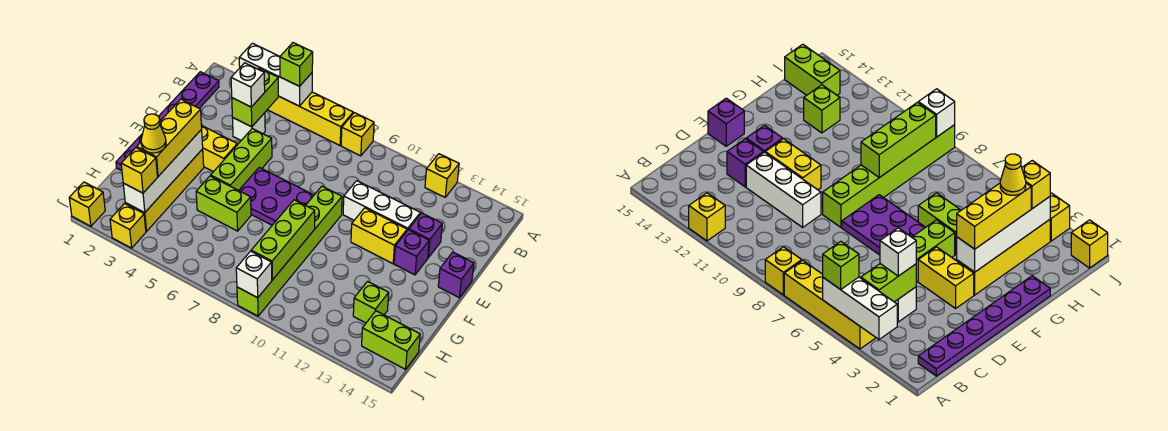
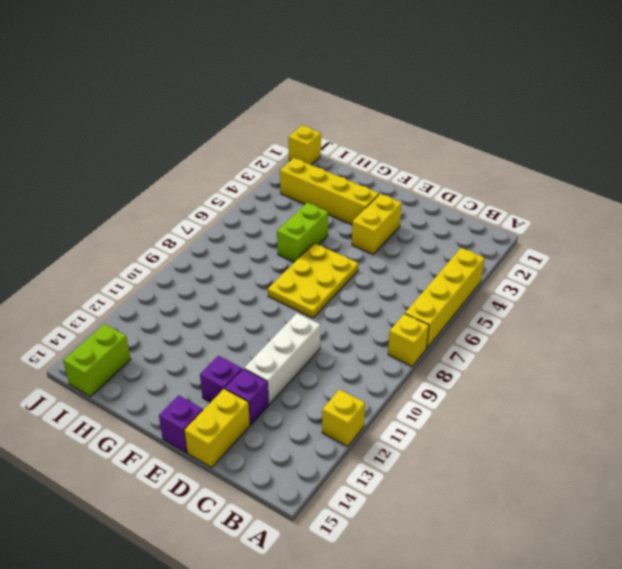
yellow brick D14:D15 level 1 -> yellow brick E11:E12 level 1
yellow plate E6:F8 level 1 -> purple plate E6:F8 level 1
none -> purple plate B1:G1 level 1
none -> white brick C4 level 1
none -> lime brick D5:F5 level 1
none -> lime brick E9:J9 level 1

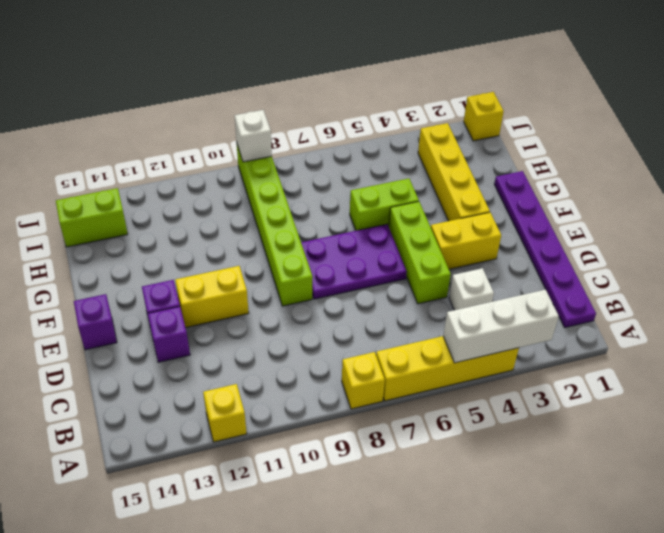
none -> white brick D10:D12 level 1
none -> lime brick H13 level 1
none -> yellow brick J3 level 1
none -> lime brick B4:C4 level 2

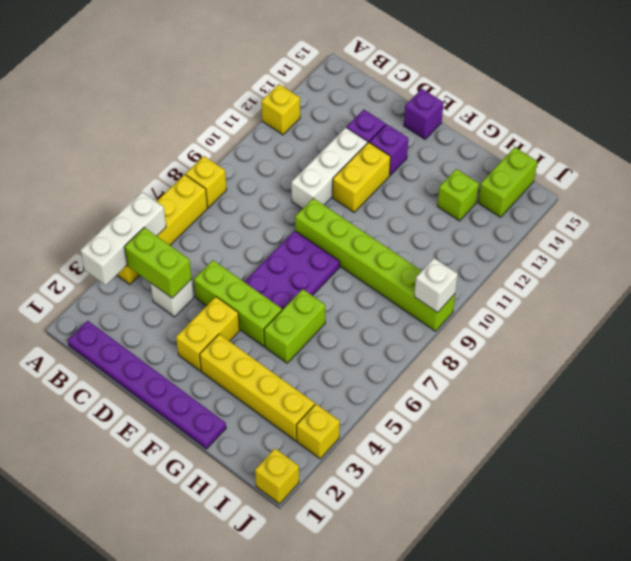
none -> white brick F3:I3 level 2
none -> lime brick G9:I9 level 2
none -> lime brick A5 level 3
none -> white brick C4 level 3

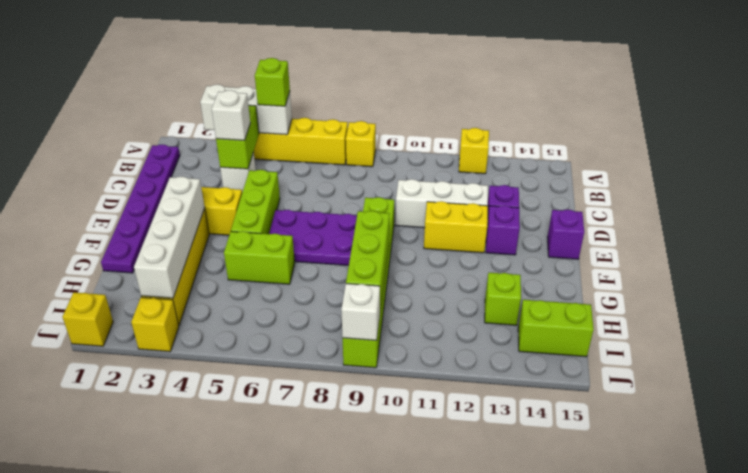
none -> yellow brick F3:H3 level 3
none -> yellow brick I3 level 3
none -> yellow cone H3 level 4

